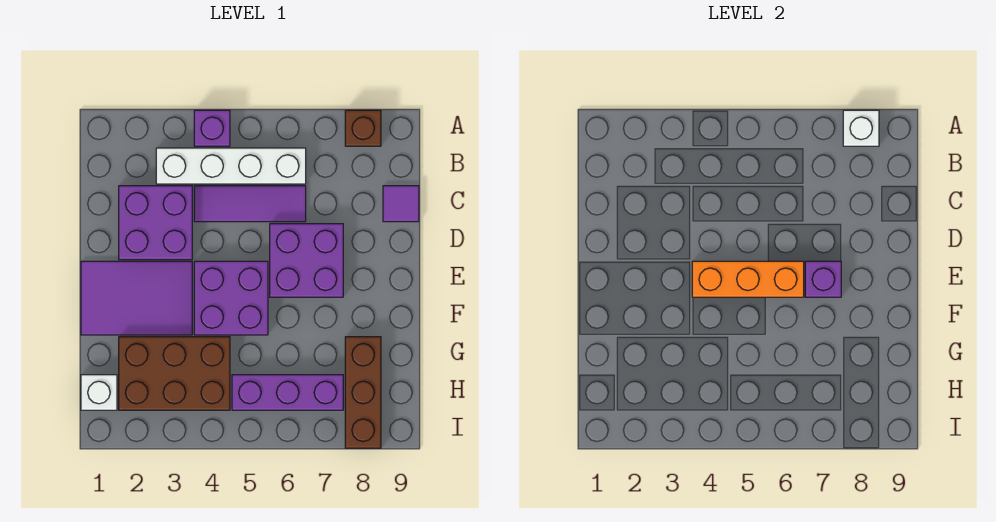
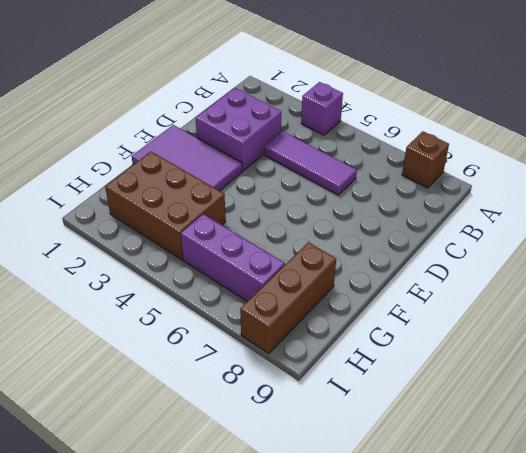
none -> white brick B3:B6 level 1
none -> purple tile C9 level 1
none -> purple brick D6:E7 level 1

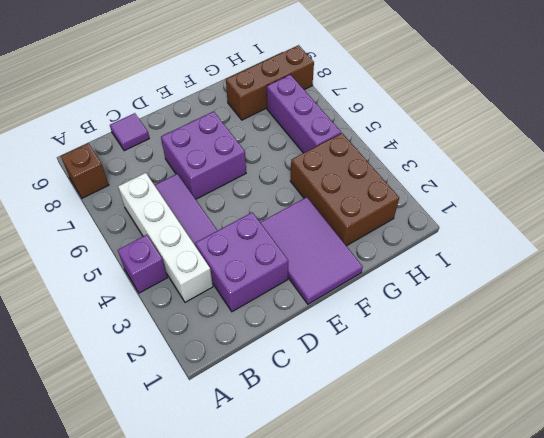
none -> purple brick E4:F5 level 1
none -> white brick H1 level 1
none -> white brick A8 level 2

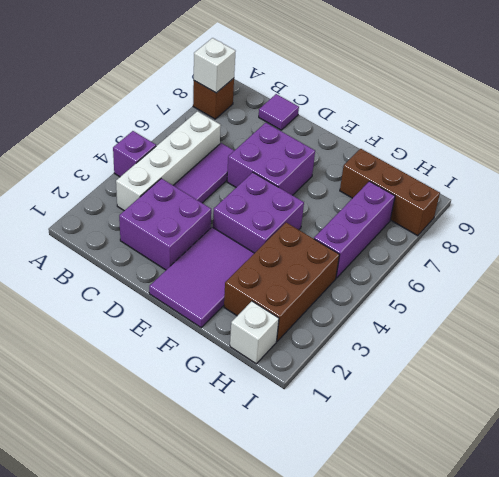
none -> orange brick E4:E6 level 2
none -> purple brick E7 level 2

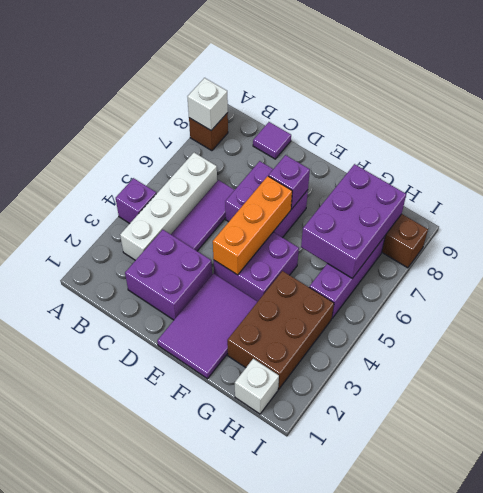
purple brick G6:H8 level 2 -> none

